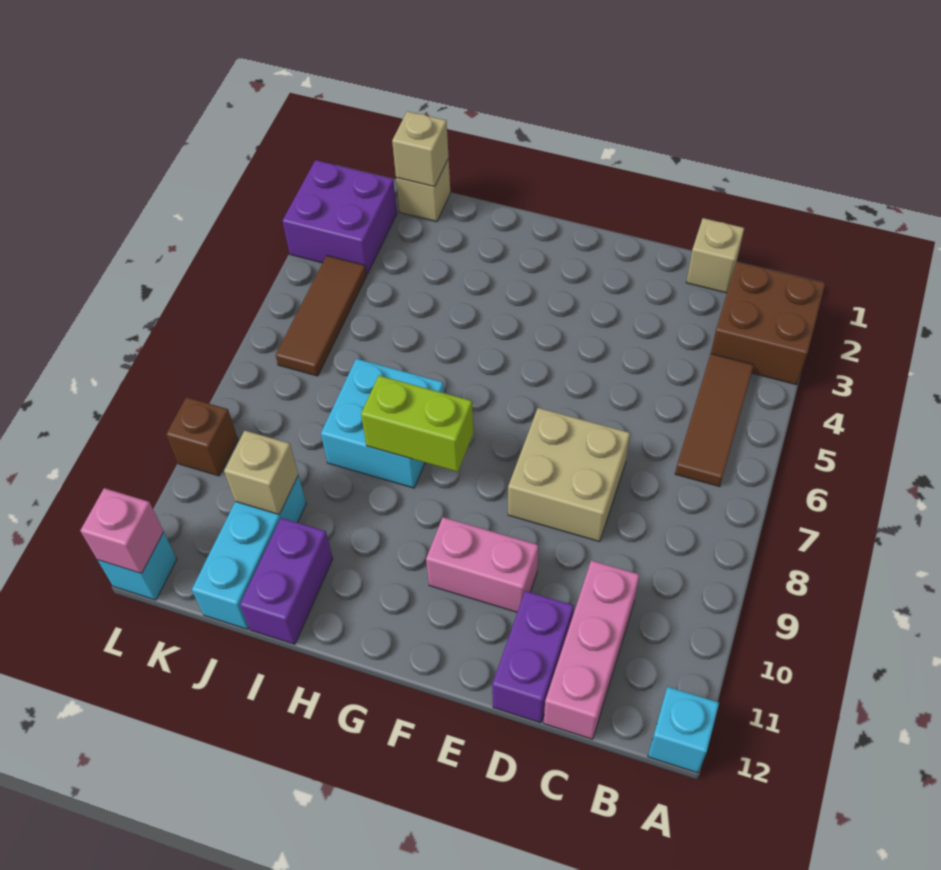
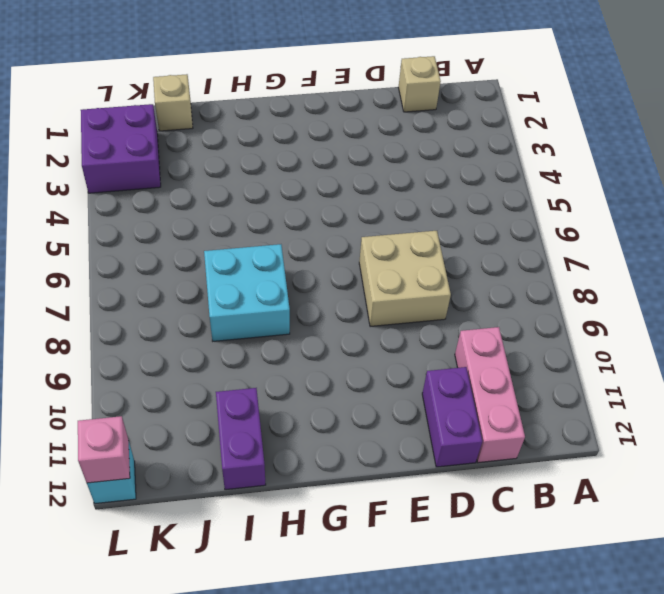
none -> brown brick A2:B3 level 1
none -> cyan brick A12 level 1
none -> brown tile B4:B6 level 1

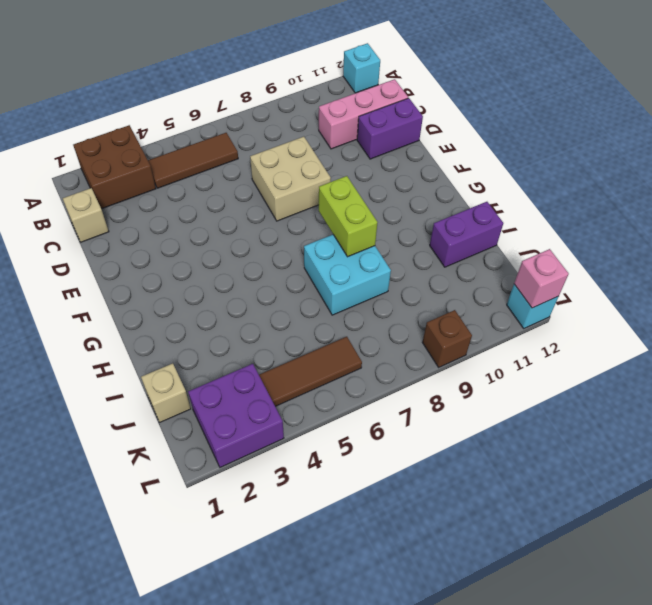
none -> pink brick E10:F10 level 1
none -> cyan brick J10:J12 level 1
none -> tan brick J1 level 2

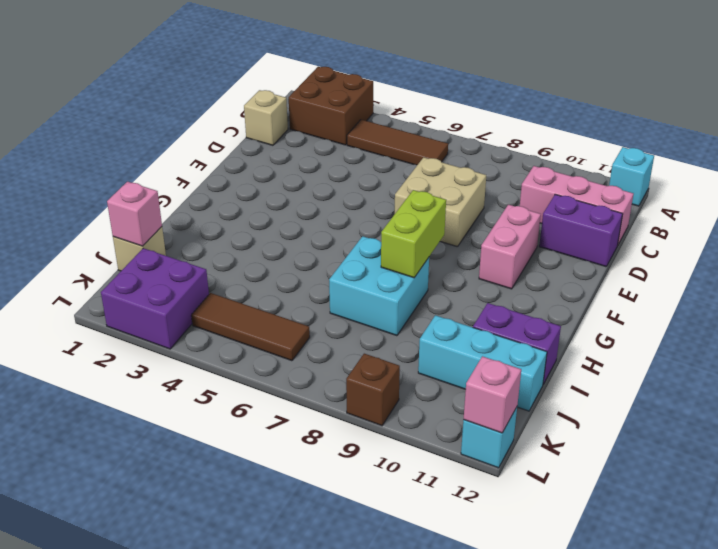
pink brick J1 level 2 -> tan brick J1 level 2
none -> tan brick J10 level 2

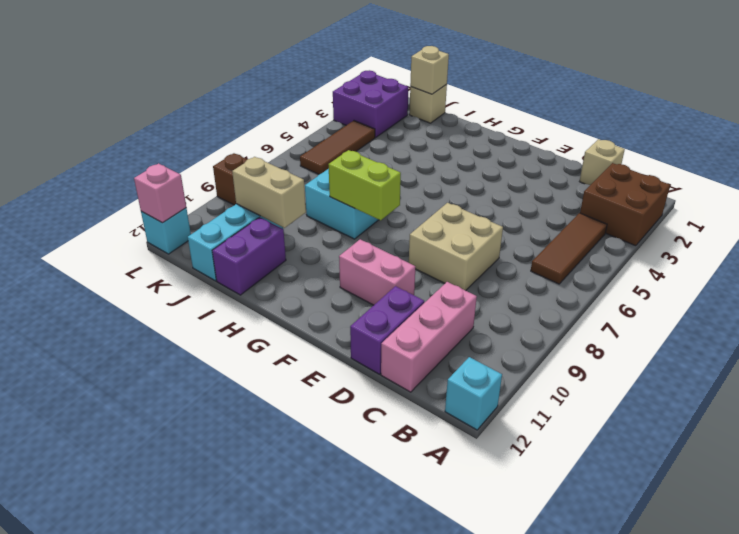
tan brick I10:J10 level 2 -> tan brick J10 level 2

